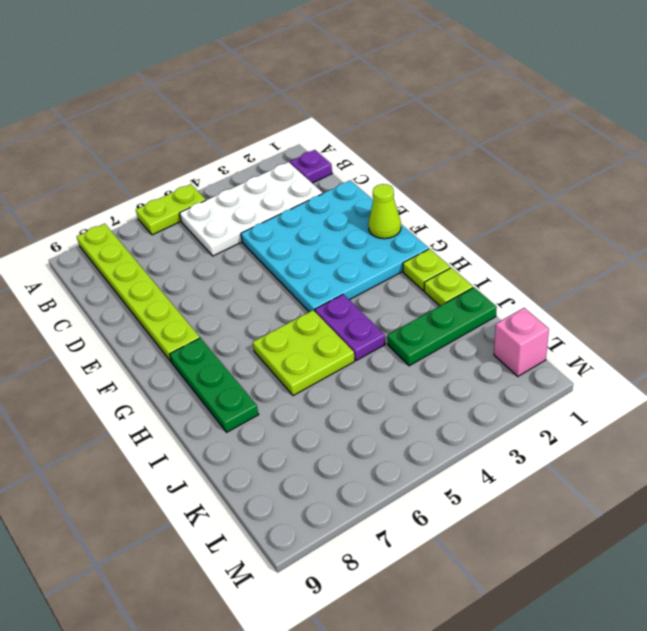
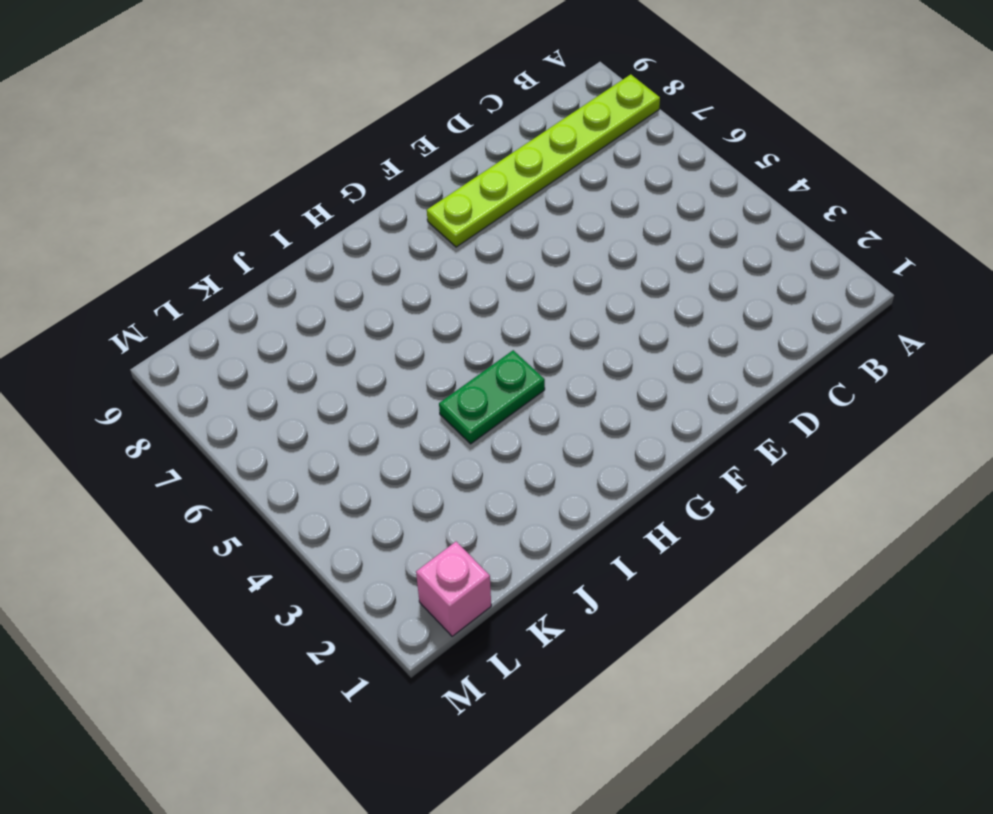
green plate H4:I4 level 1 -> purple plate H4:I4 level 1
none -> lime plate A5:A6 level 1
none -> purple plate B1 level 1
none -> white plate B2:C5 level 1

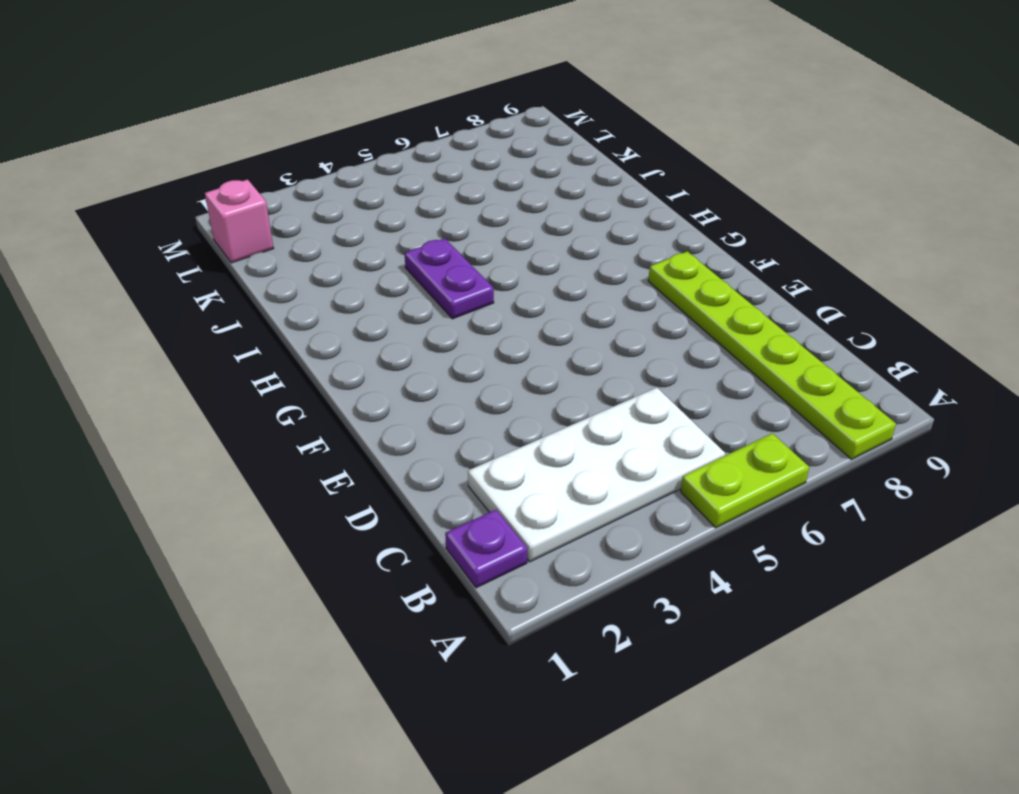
none -> cyan plate D1:G4 level 1
none -> green plate G8:I8 level 1
none -> lime plate H1 level 1

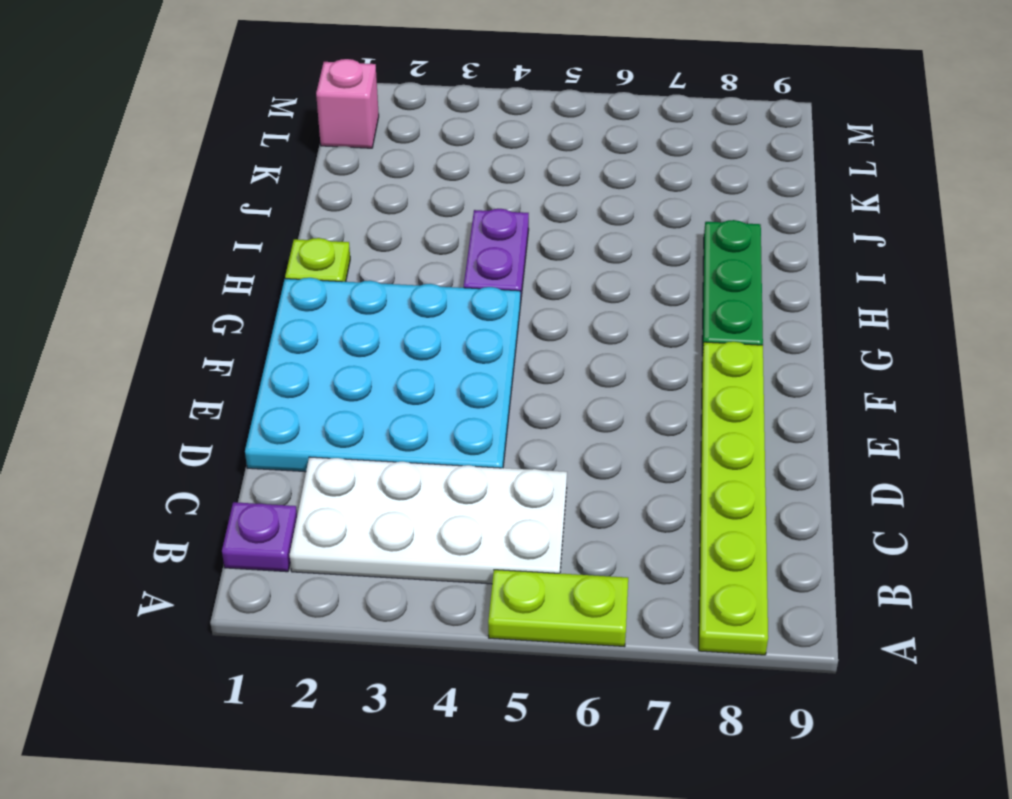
none -> lime plate H5:I6 level 1
none -> lime plate I1 level 1
none -> green plate J1:J3 level 1

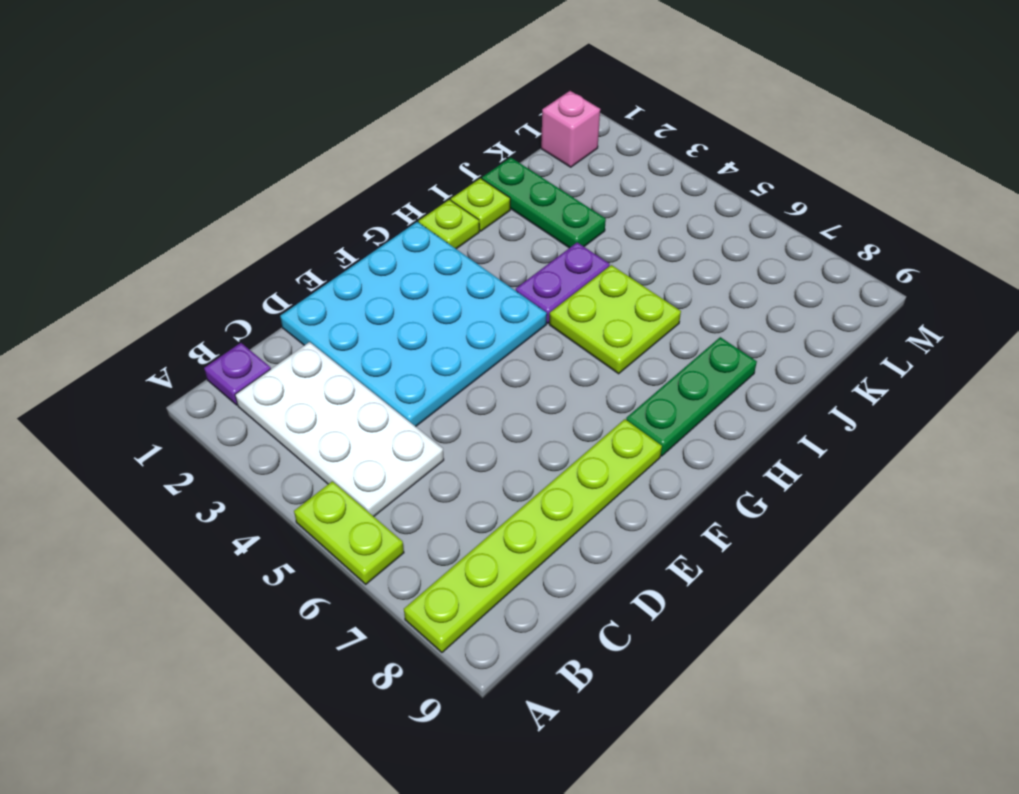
none -> lime cone F1 level 2

